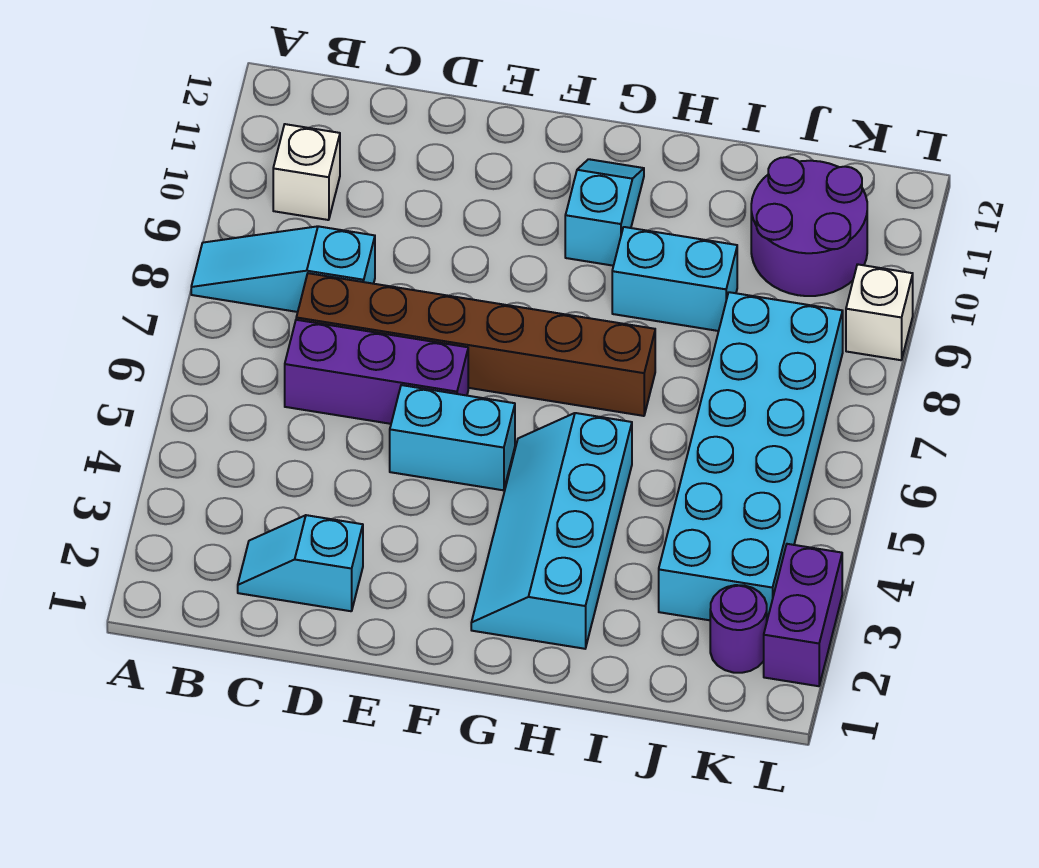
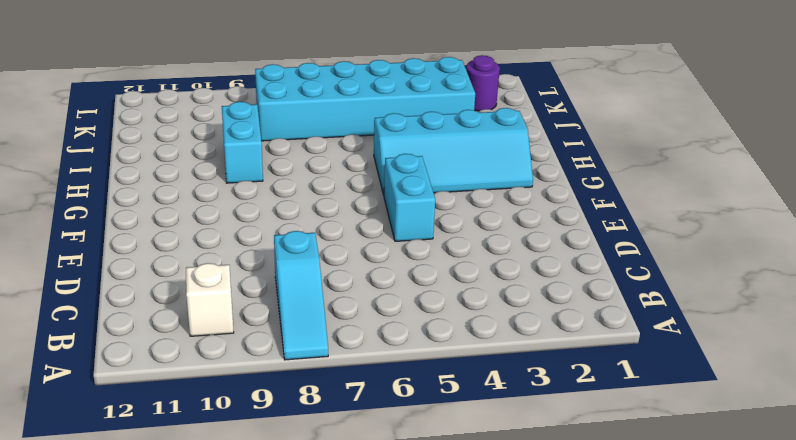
none -> cyan slope C2:D2 level 1 top D
none -> purple brick C6:E6 level 1
none -> brown brick C7:H7 level 1

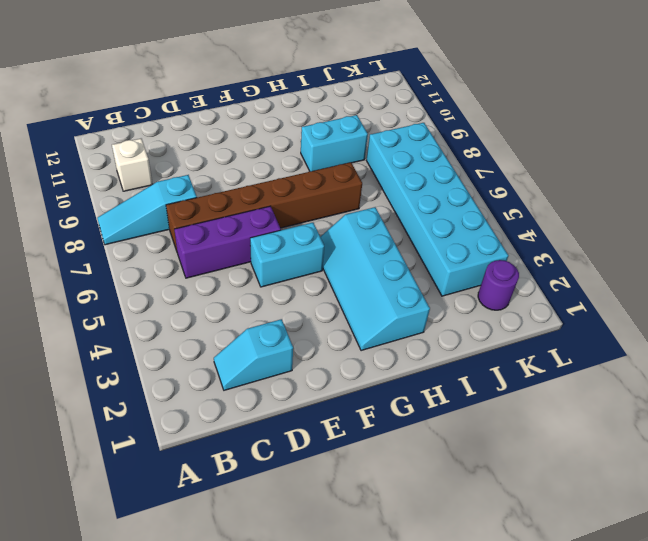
none -> cyan slope G10:G11 level 1 top 10
none -> purple round brick J10:K11 level 1
none -> purple brick L2:L3 level 1

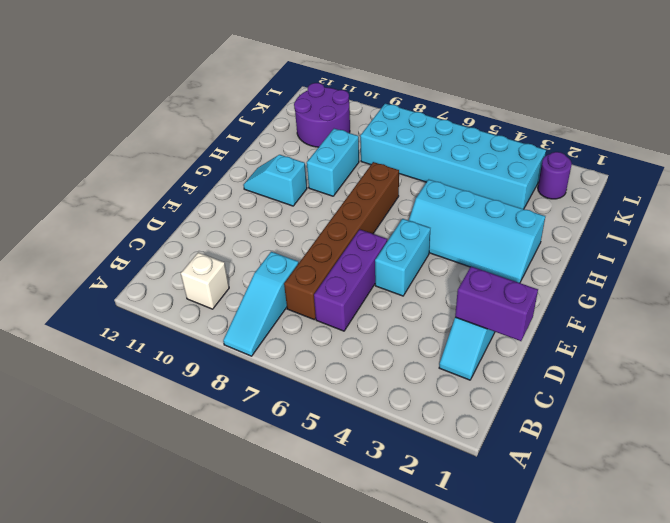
purple brick D1:D2 level 2 -> purple brick L2:L3 level 1
none -> white brick L9 level 1

